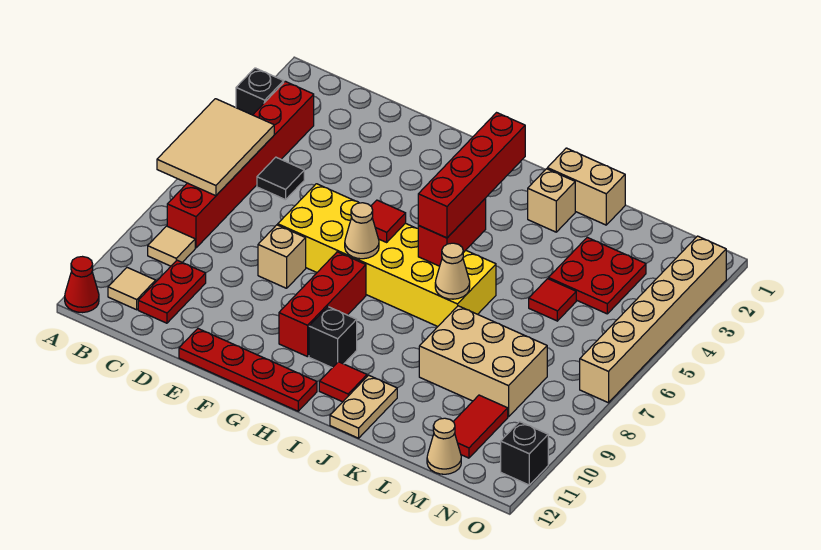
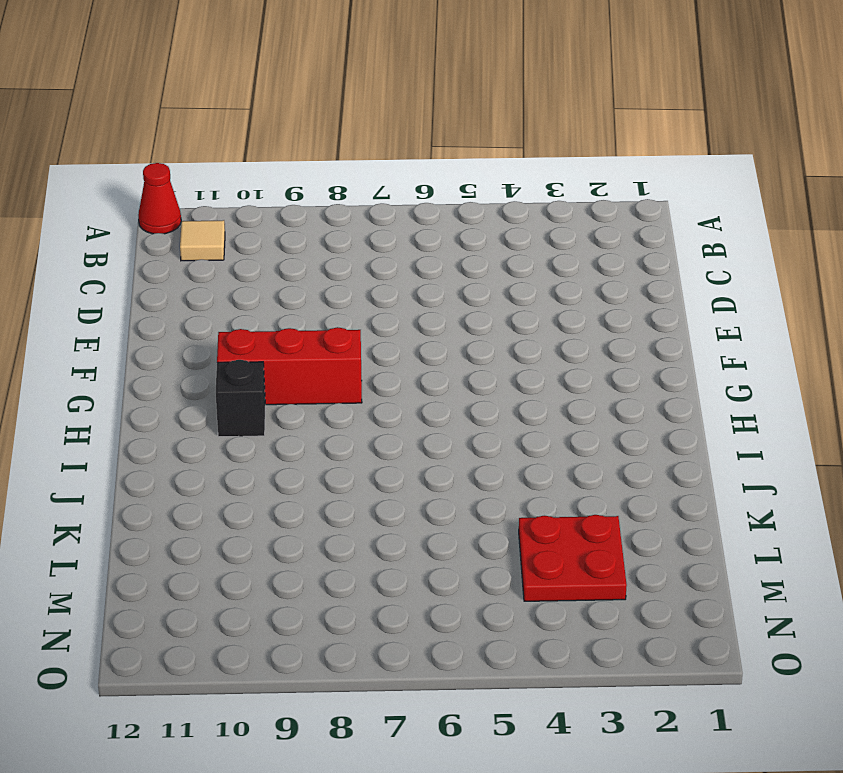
none -> black brick A3 level 1
none -> red brick B3:B8 level 1
none -> tan tile B9 level 1

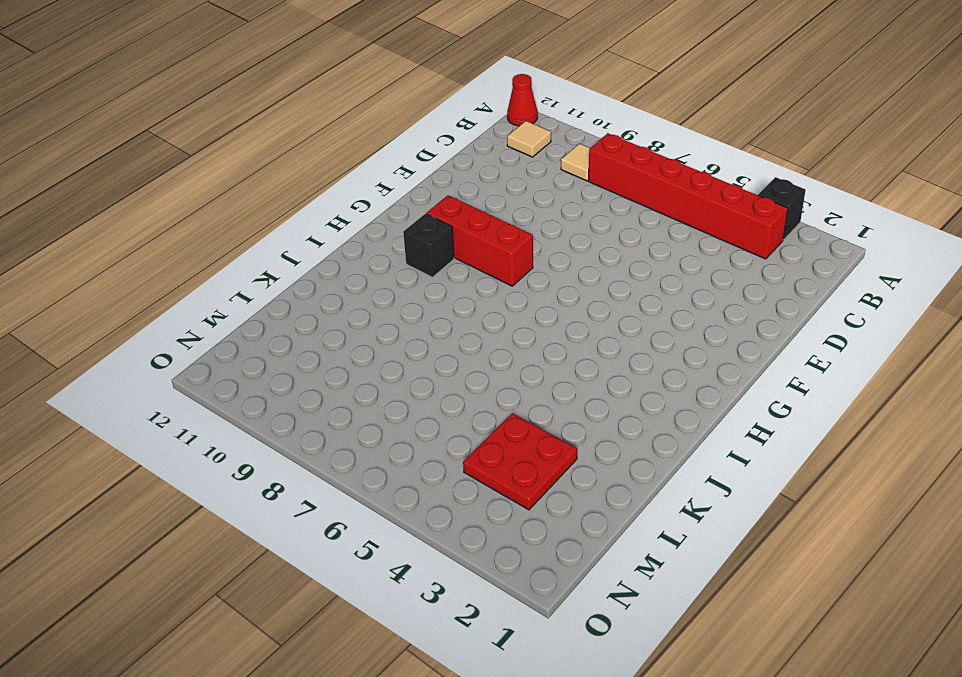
none -> black tile C5 level 1
none -> red plate C10:C11 level 1
none -> yellow brick E6:J7 level 1

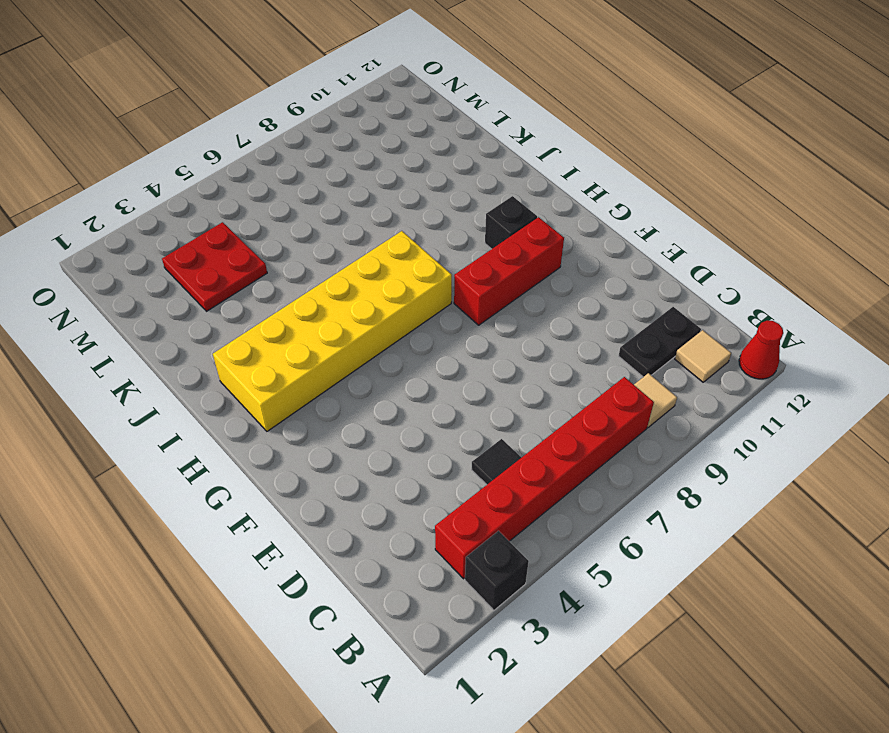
black plate C10:C11 level 1 -> red plate C10:C11 level 1
yellow brick H2:I7 level 1 -> yellow brick E6:J7 level 1
none -> tan brick E8 level 1
none -> red plate E12:H12 level 1
none -> red tile I11 level 1

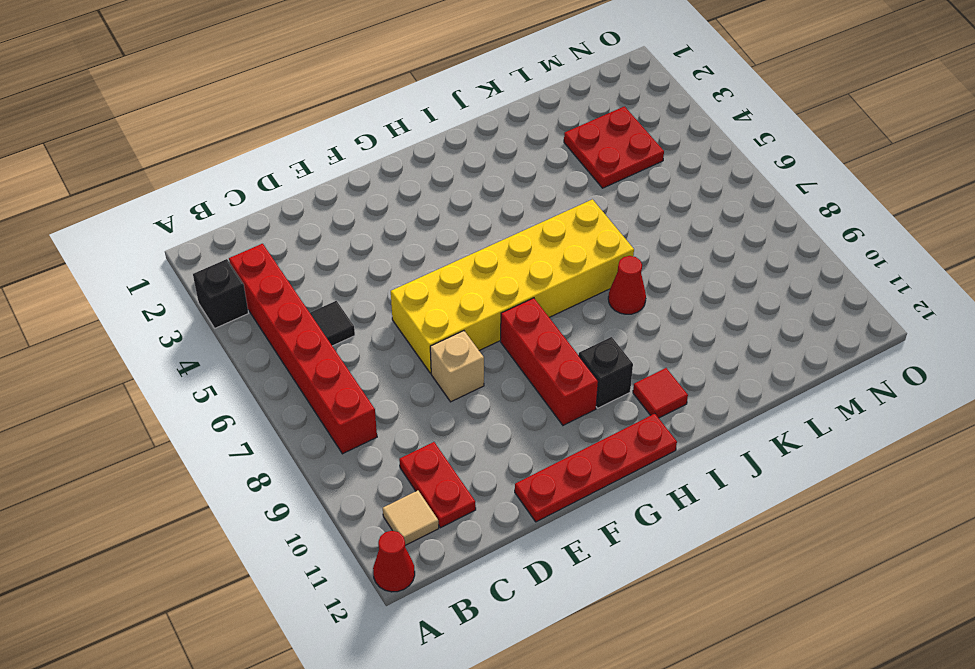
red cone J8 level 1 -> none
none -> tan tile B9 level 1
none -> tan brick J1:K1 level 1
none -> tan brick J2 level 1

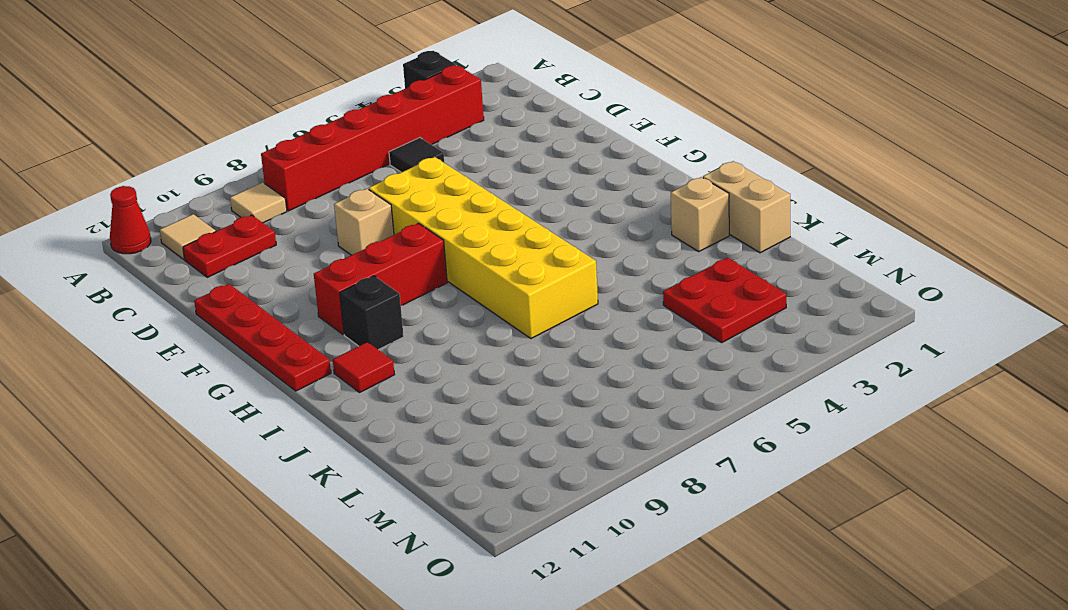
none -> tan plate J11:J12 level 1
none -> tan brick K8:M9 level 1
none -> red tile L5 level 1

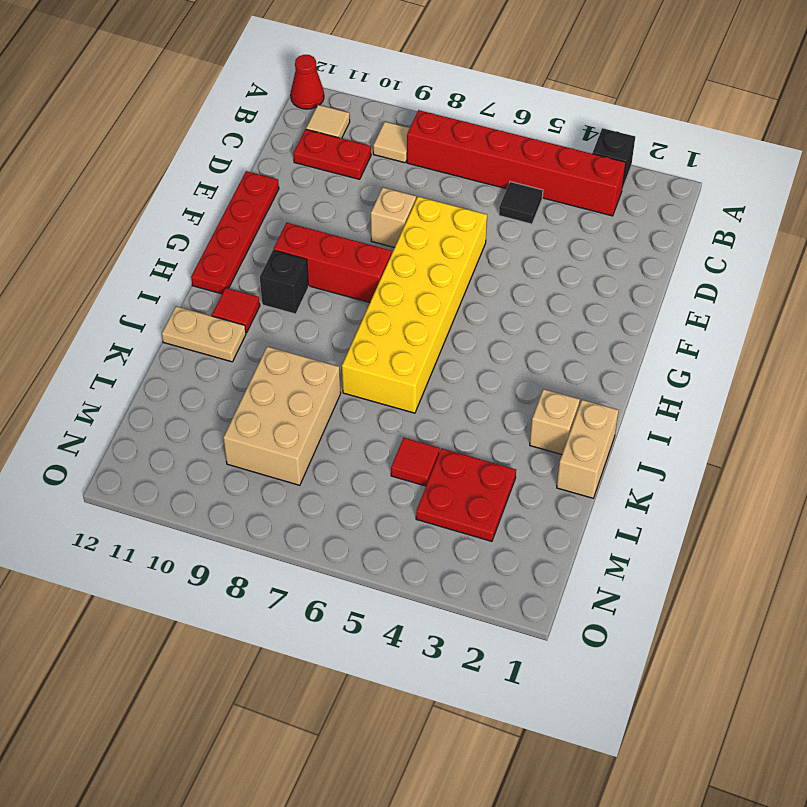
none -> red tile M10:M11 level 1
none -> tan cone M12 level 1
none -> tan brick O2:O7 level 1

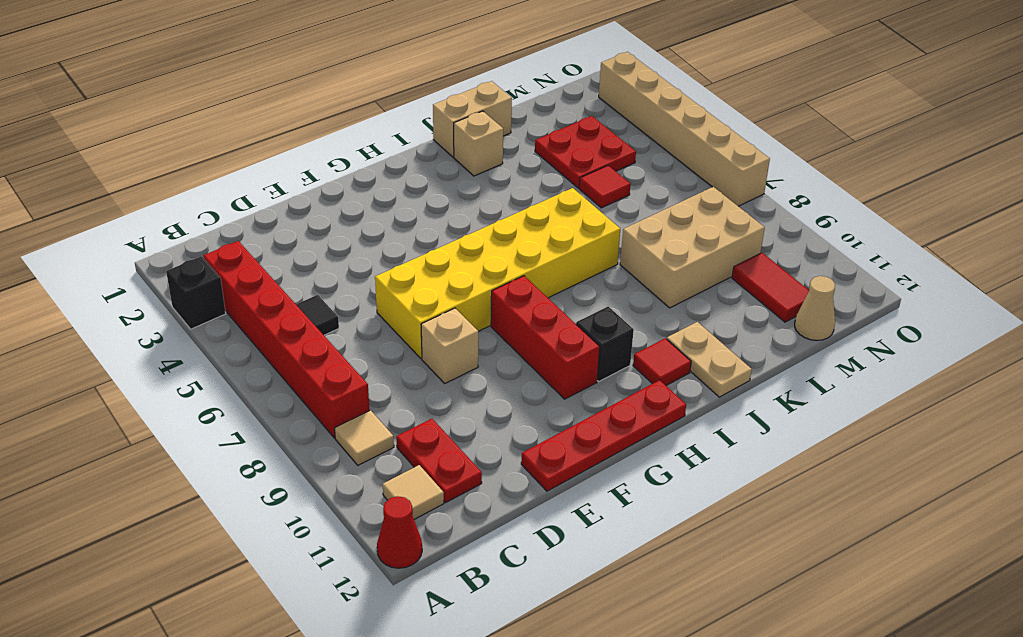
none -> black brick O11 level 1
none -> tan tile A5:B7 level 2
none -> red tile G6 level 2

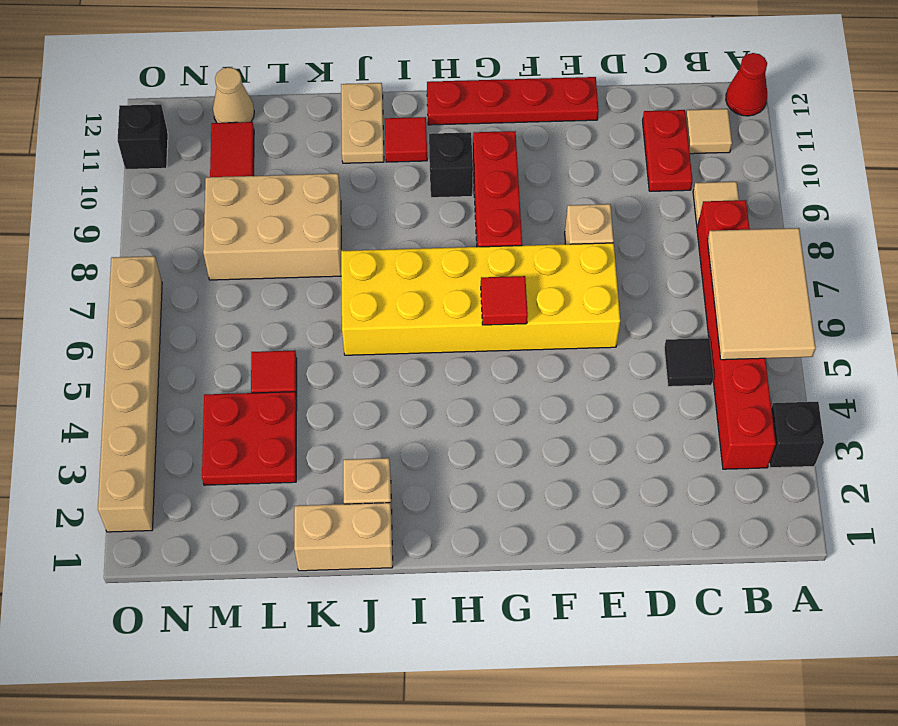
none -> tan cone G7 level 2
none -> red brick I5:I6 level 2
none -> tan cone J7 level 2

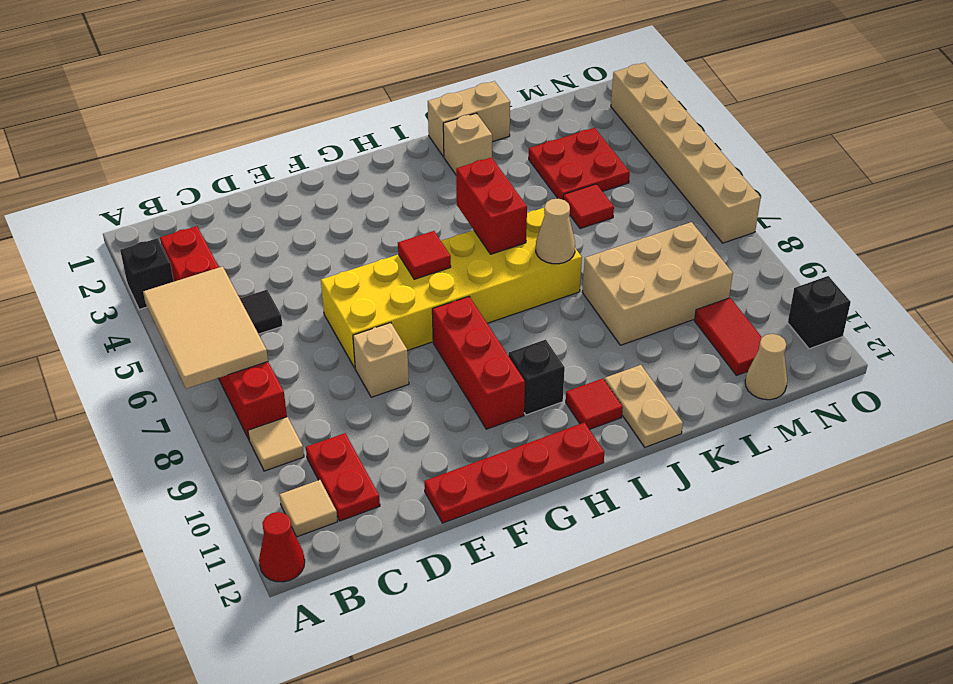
none -> tan cone G7 level 2
none -> red brick I3:I6 level 3

